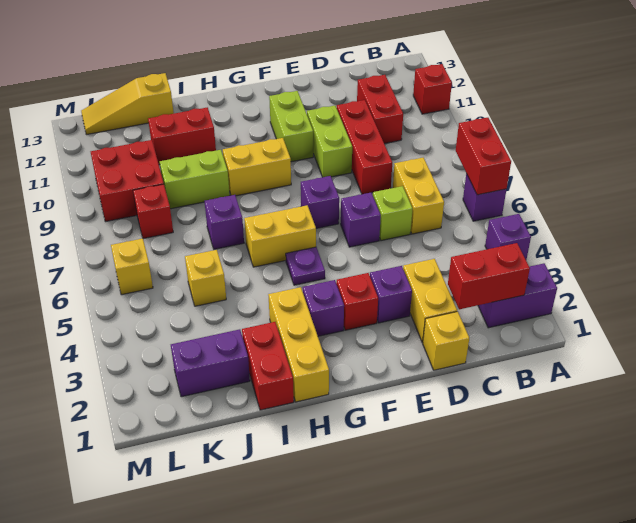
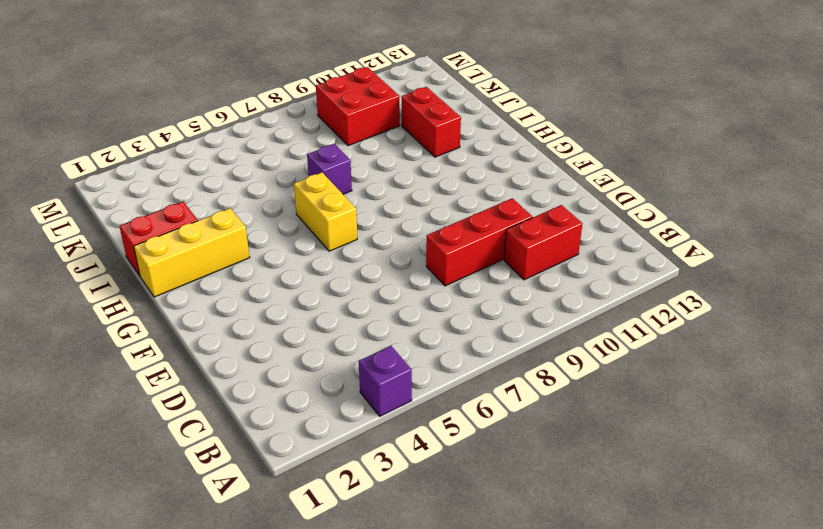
none -> purple brick A2:B2 level 1
none -> purple brick A6 level 1
none -> red brick A11 level 1
none -> yellow brick C6:C7 level 1

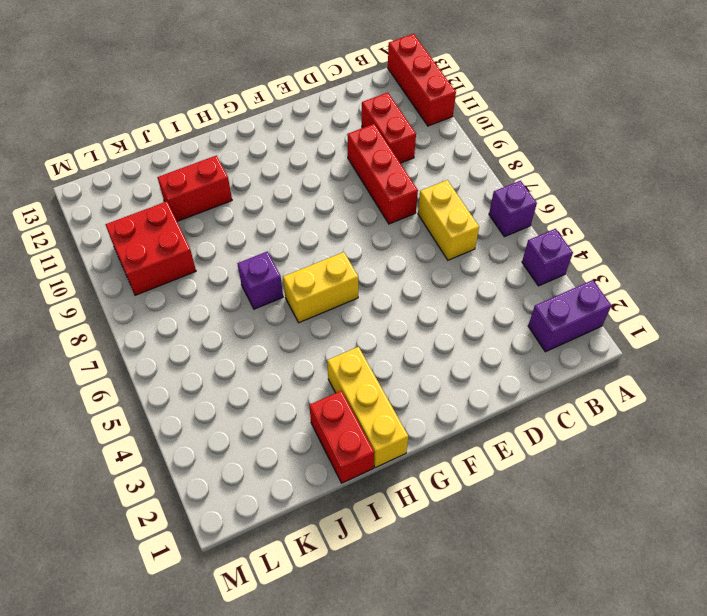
red brick A11:A13 level 1 -> red brick A11 level 1
none -> yellow brick D1 level 1
none -> yellow brick D2:D3 level 1
none -> lime brick D6 level 1
none -> purple brick E3 level 1

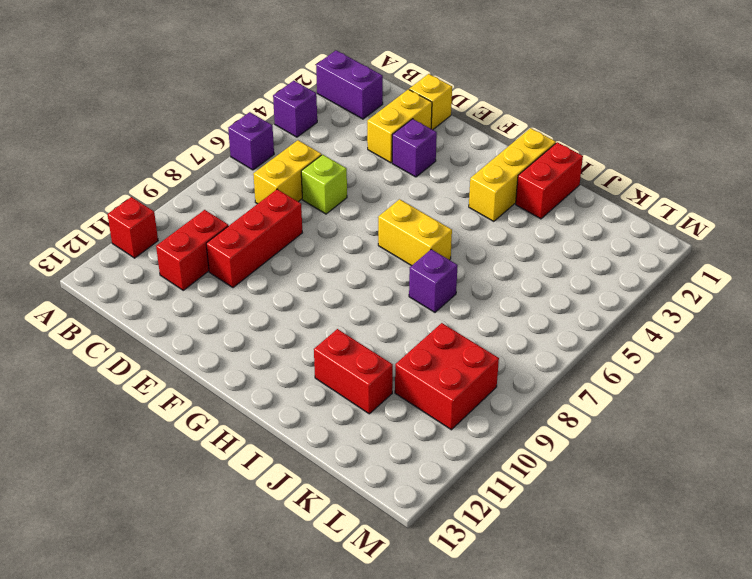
none -> purple brick E6 level 1
none -> lime brick E9:E10 level 1
none -> red brick F3 level 1
none -> purple brick F7 level 1

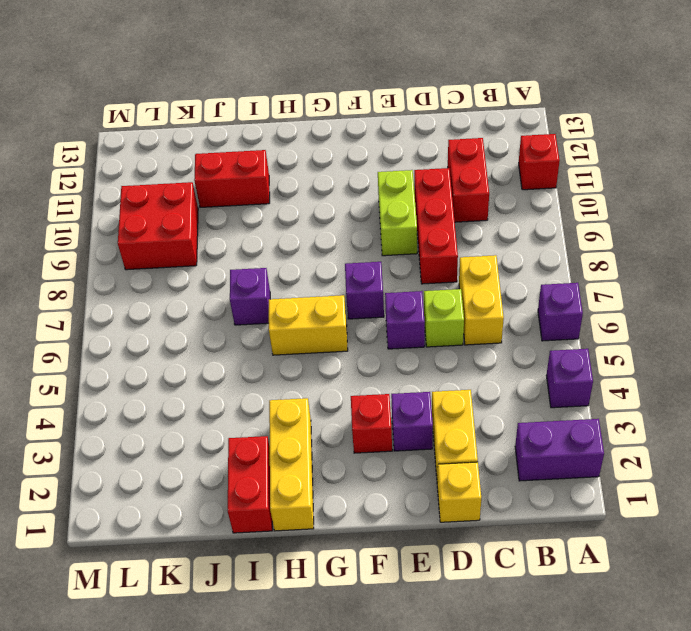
none -> lime brick F10:F11 level 1
none -> purple brick G3 level 1
none -> purple plate G5 level 1
none -> yellow brick G9:H9 level 1

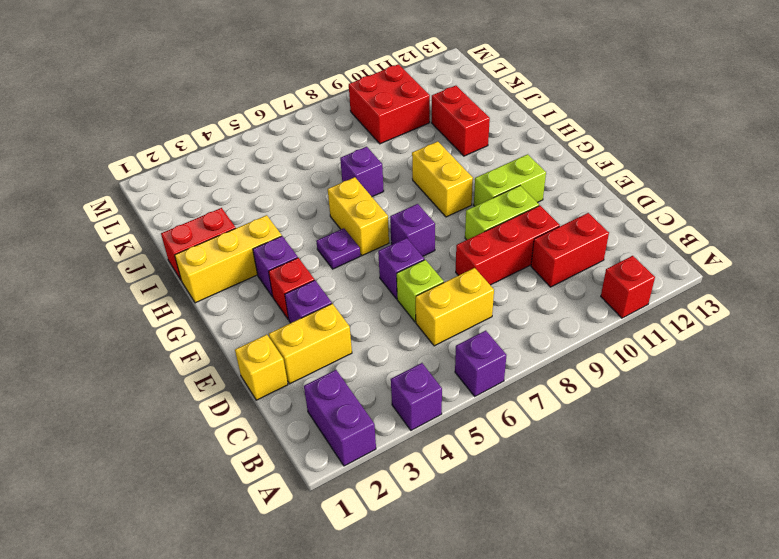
none -> lime brick I9:J9 level 1
none -> purple brick J2:K2 level 1
none -> yellow brick J5 level 1
none -> yellow slope J13:L13 level 1 top J

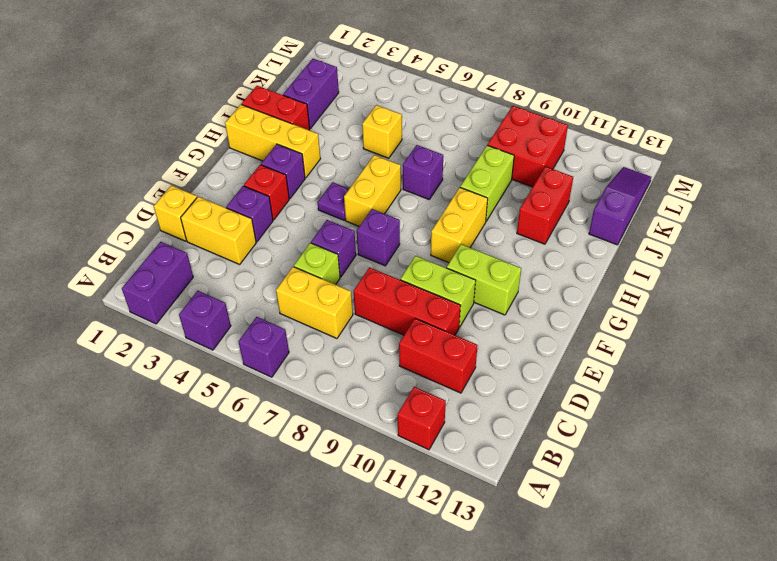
purple slope J13:L13 level 1 top J -> yellow slope J13:L13 level 1 top J
none -> red brick K8 level 1
none -> yellow brick L6 level 1
none -> red brick A6:A7 level 2
none -> red brick B2:C2 level 2

